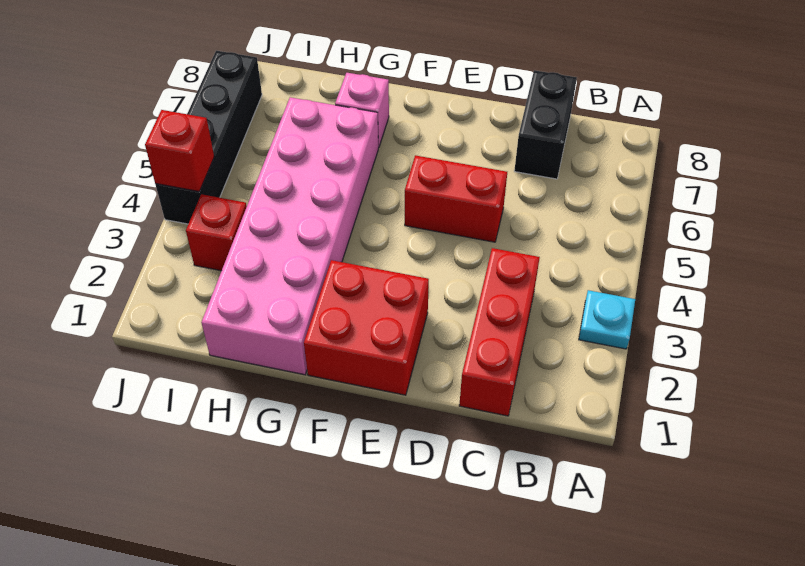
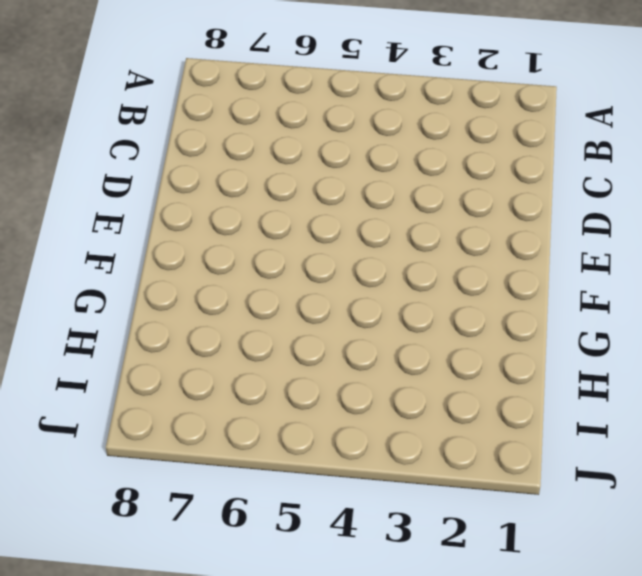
none -> cyan plate A3 level 1
none -> red brick C1:C3 level 1

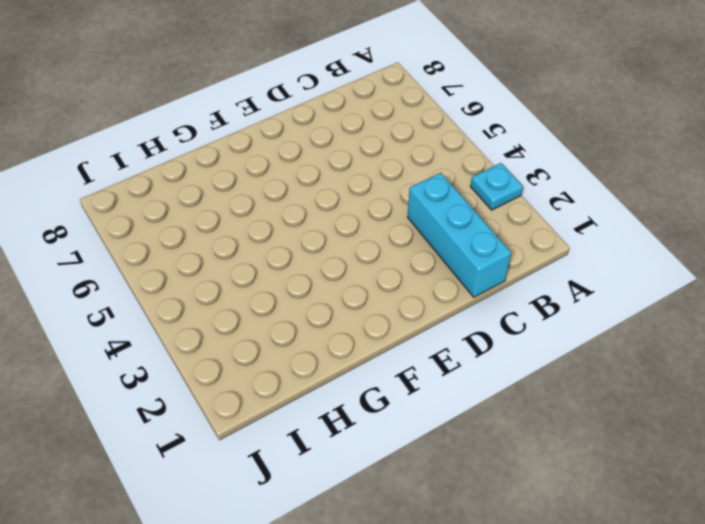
cyan brick C1:C3 level 1 -> red brick C1:C3 level 1
none -> black brick C7:C8 level 1
none -> red brick D5:E5 level 1

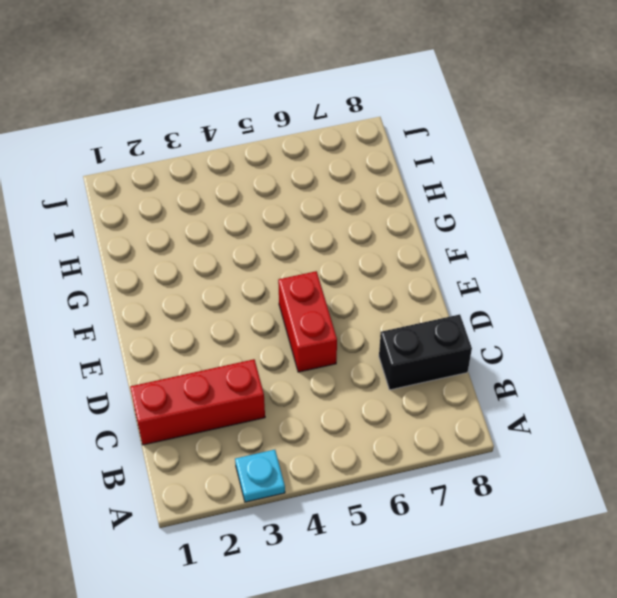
none -> red brick E1:F2 level 1
none -> pink brick G1:H6 level 1

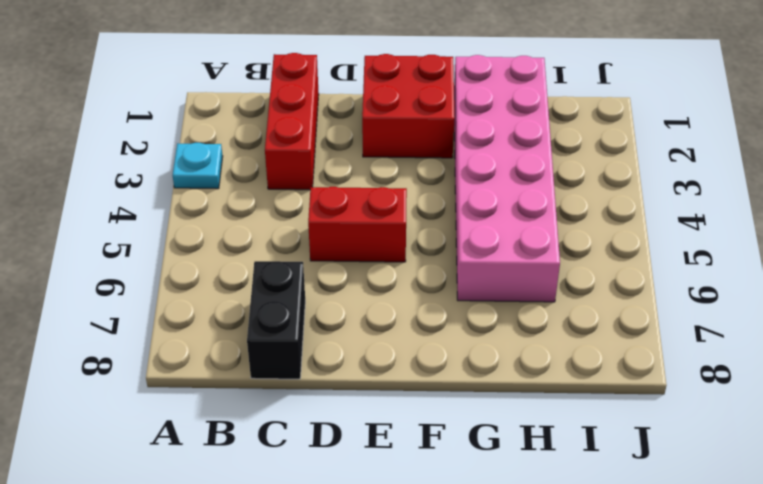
none -> pink brick G7 level 1
none -> red brick I3 level 1

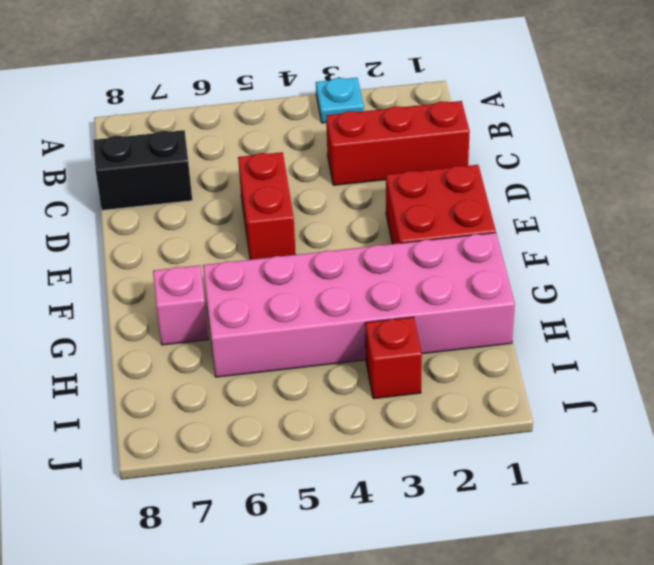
none -> black brick J4:J7 level 1
none -> red brick J4 level 2

